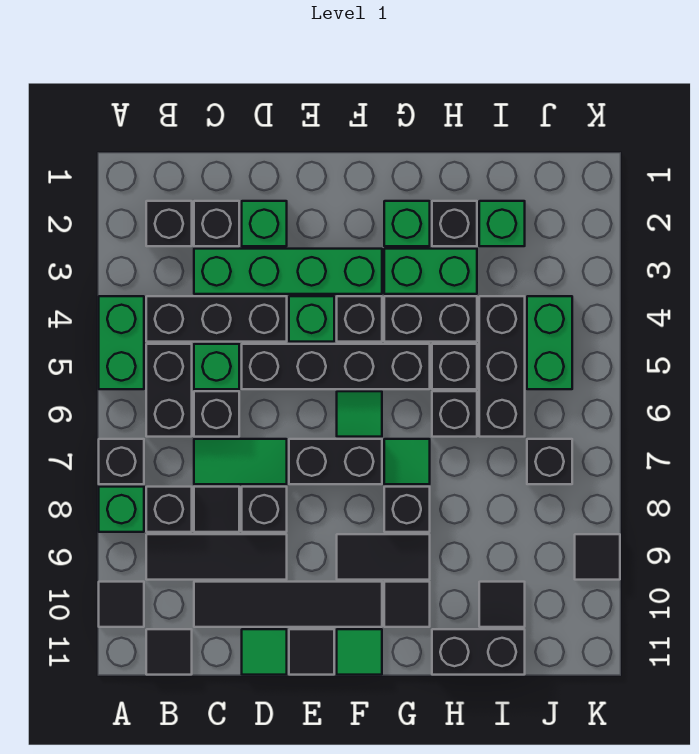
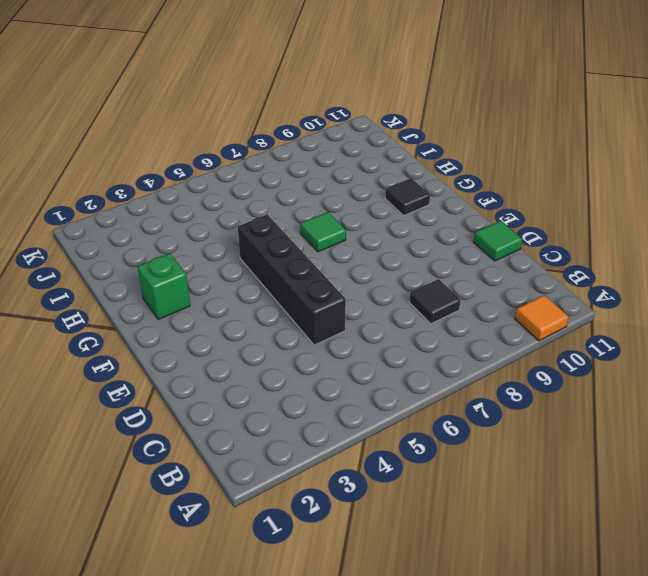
orange tile A10 level 1 -> black tile A10 level 1
none -> green brick A4:A5 level 1
none -> black brick A7 level 1
none -> green brick A8 level 1
none -> black brick B2 level 1

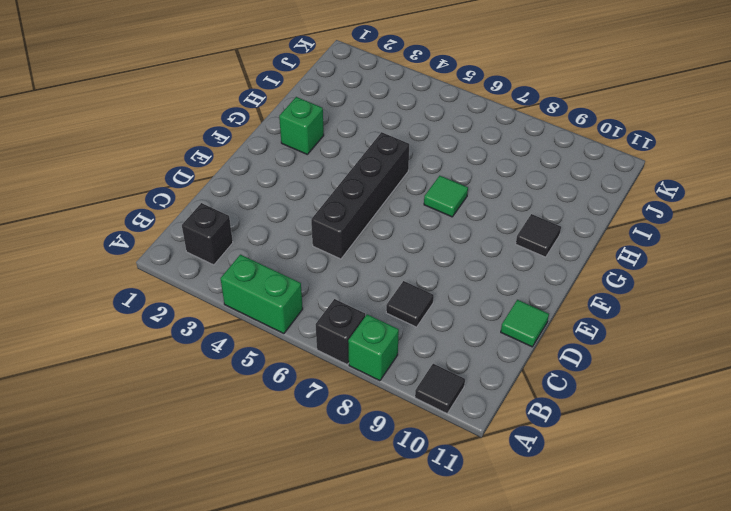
none -> black brick B4:D4 level 1
none -> black brick B5:B6 level 1
none -> black brick B8 level 1
none -> black tile B9:D9 level 1

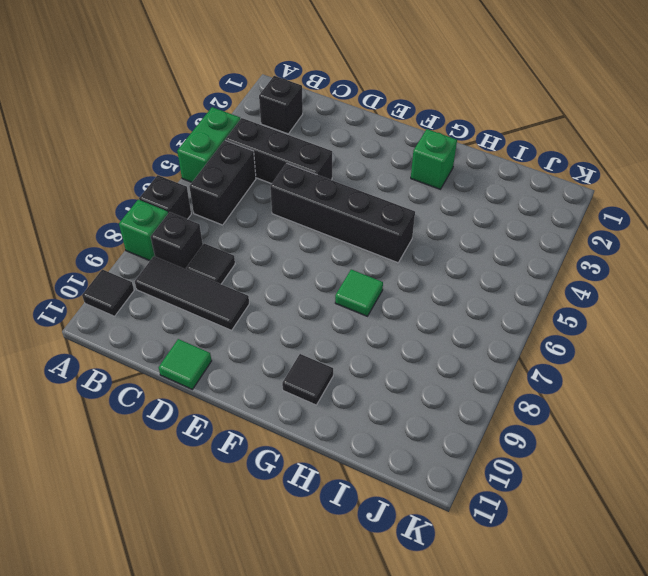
none -> black tile B11 level 1
none -> black brick C2 level 1
none -> green brick C3:F3 level 1
none -> green brick C5 level 1

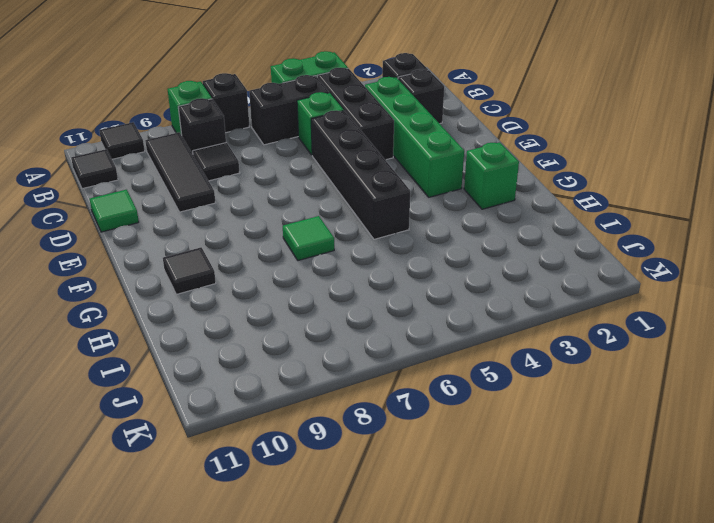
none -> black brick C6 level 1
none -> green tile C7:D7 level 1
none -> black tile C10:F10 level 1
none -> green brick D2 level 1

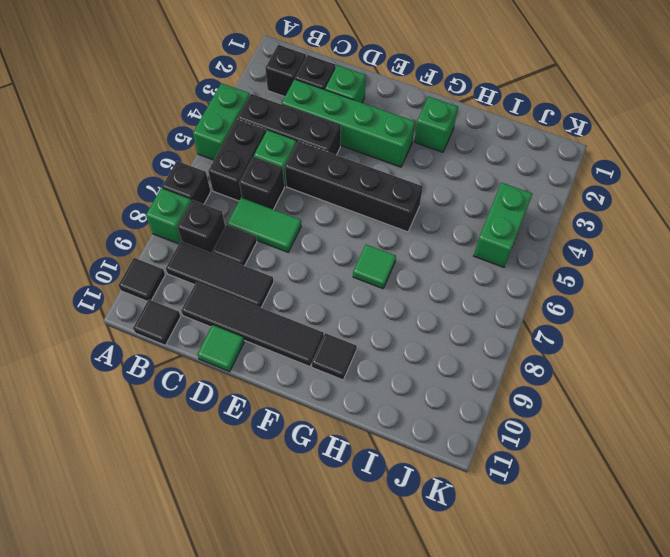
none -> black brick D8 level 1
none -> green brick E4 level 1
none -> black brick E7:F7 level 1
none -> black tile E11 level 1

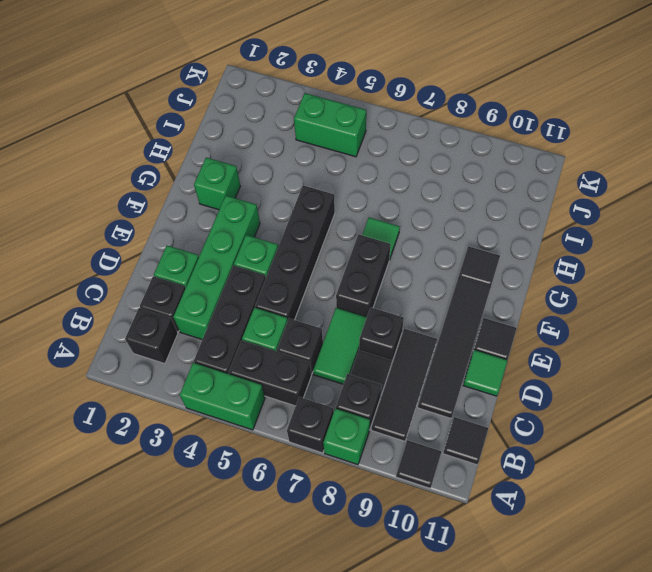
none -> black brick F4 level 1
none -> green tile F6 level 1
none -> black tile F9:G9 level 1
none -> green tile F11 level 1

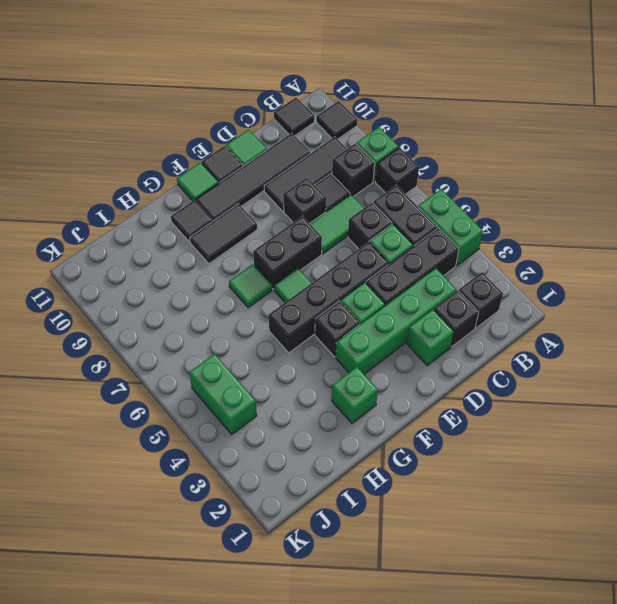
none -> green brick G3:H3 level 1
none -> black brick G4:H4 level 1
none -> black brick G8 level 1
none -> black brick H2 level 1

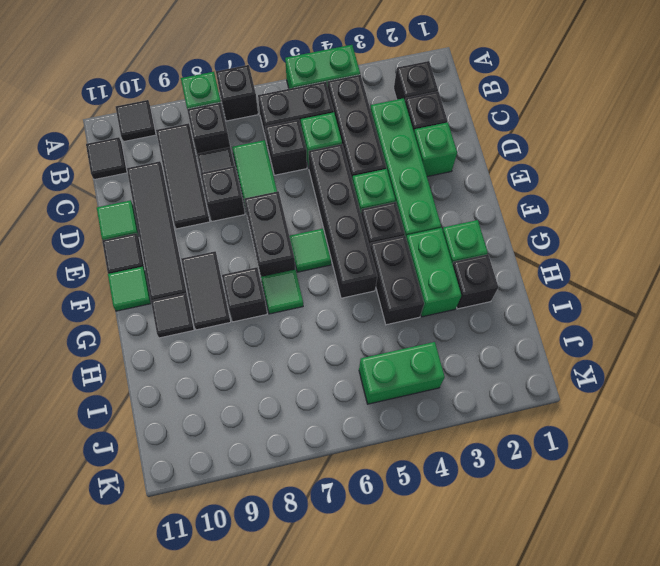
none -> black brick H5 level 1
none -> black brick H6 level 1
none -> black brick H11:I11 level 1
none -> green brick I2 level 1

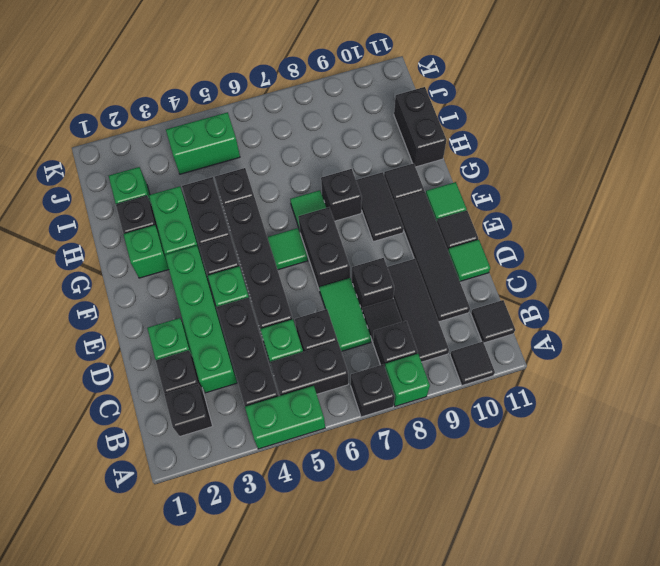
none -> black brick H6 level 1
none -> black brick I4:I6 level 1
none -> black tile I10 level 1
none -> black brick J7 level 1

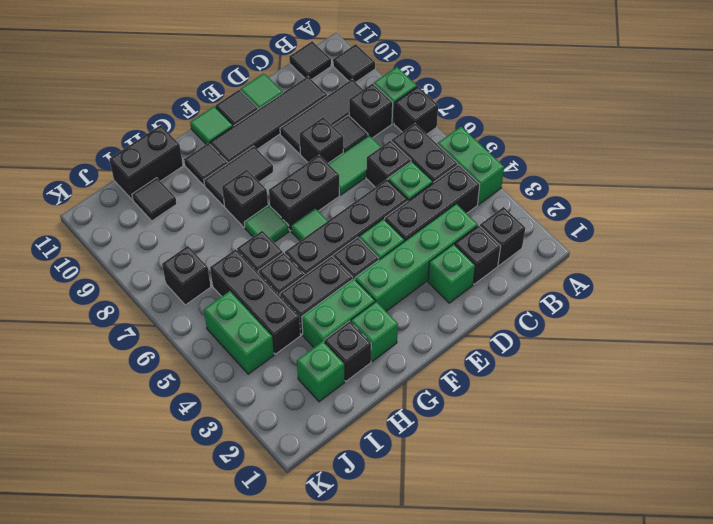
none -> black tile K9 level 1

